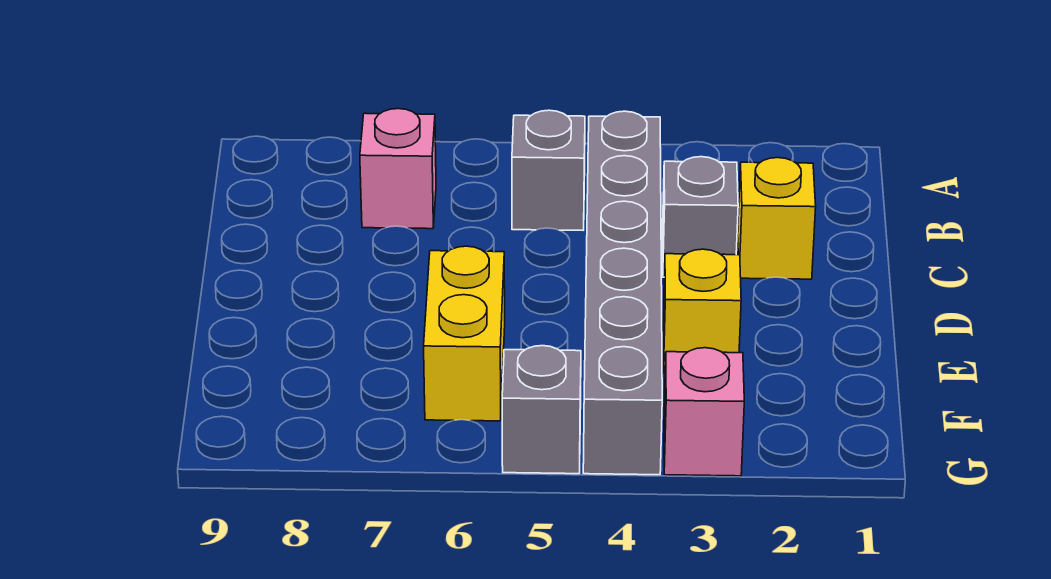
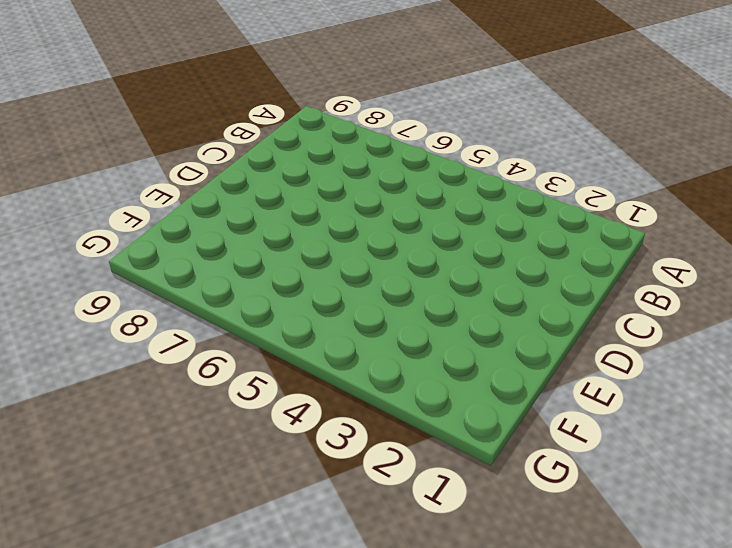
none -> grey brick B4:G4 level 1
none -> grey brick B5 level 1

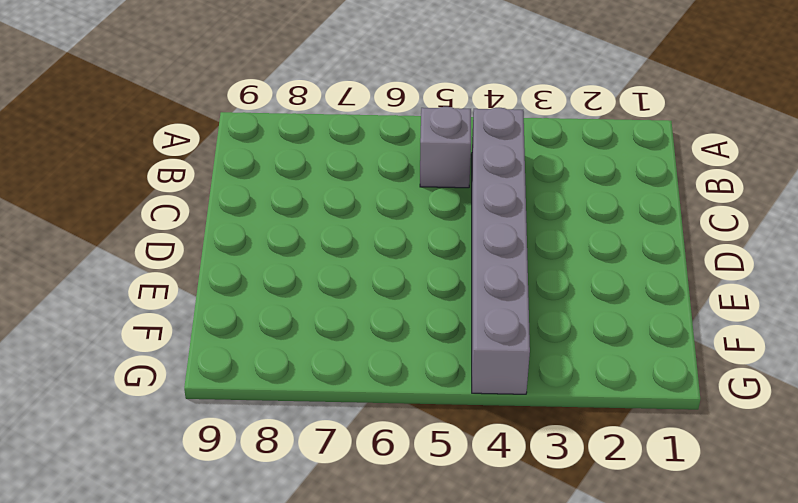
none -> pink brick B7 level 1
none -> yellow brick C2 level 1

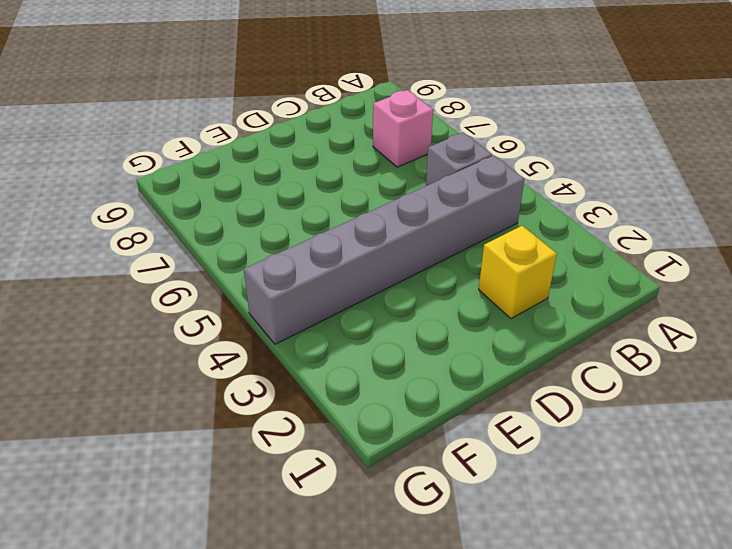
none -> grey brick C3 level 1
none -> yellow brick E3 level 1

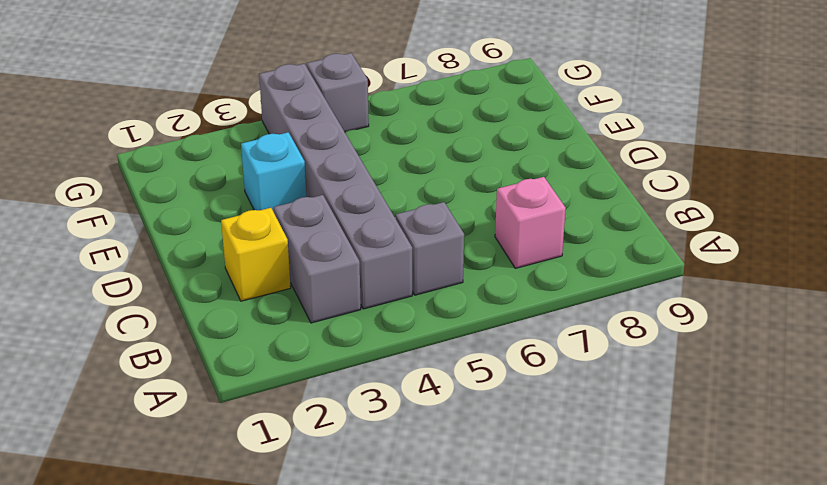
grey brick B3:C3 level 1 -> grey brick C3 level 1
cyan brick E3 level 1 -> yellow brick E3 level 1
none -> yellow brick E6:F6 level 1
none -> pink brick G3 level 1

